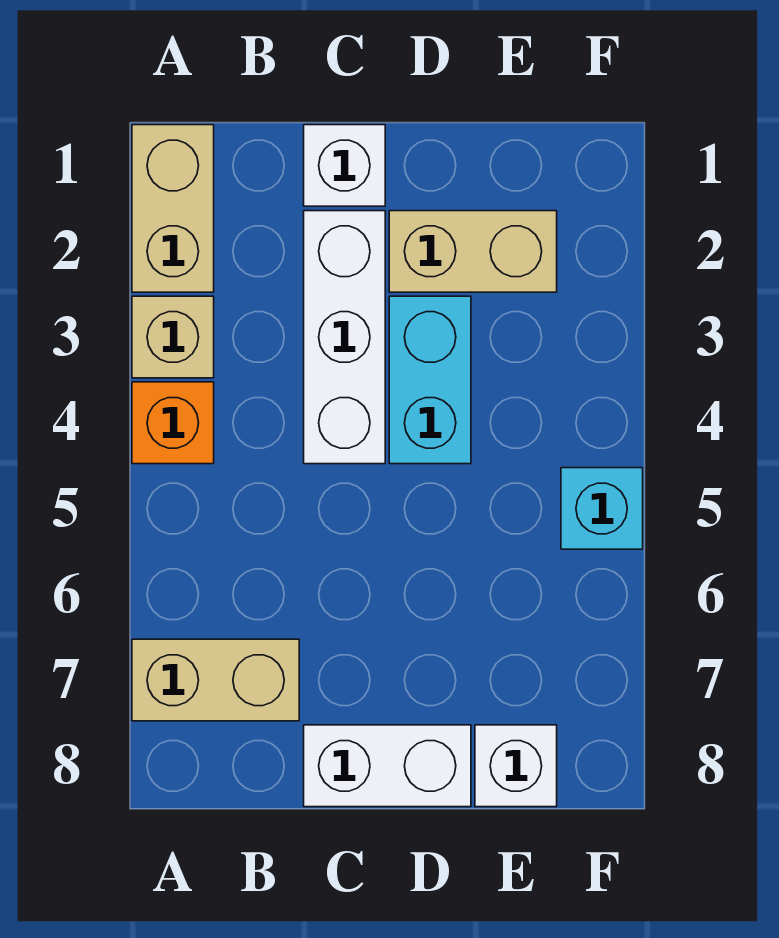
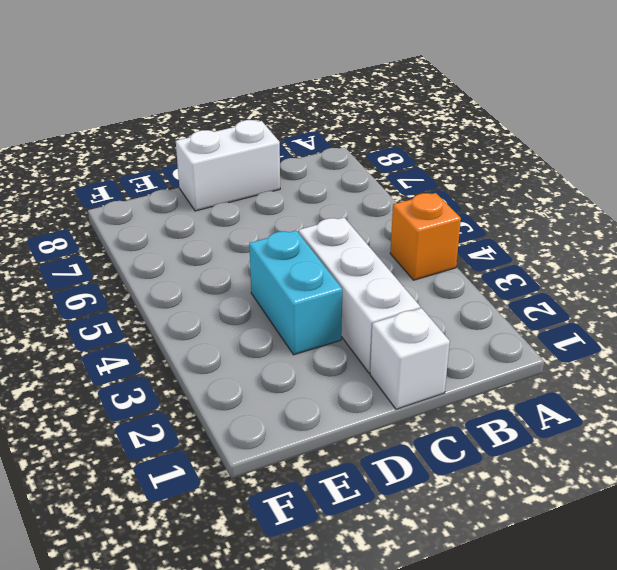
none -> tan brick A1:A2 level 1
none -> tan brick A3 level 1

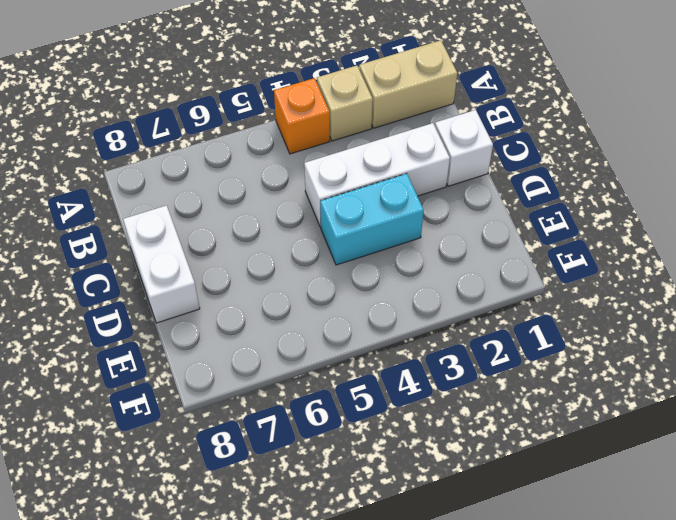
none -> tan brick A7:B7 level 1
none -> tan brick D2:E2 level 1

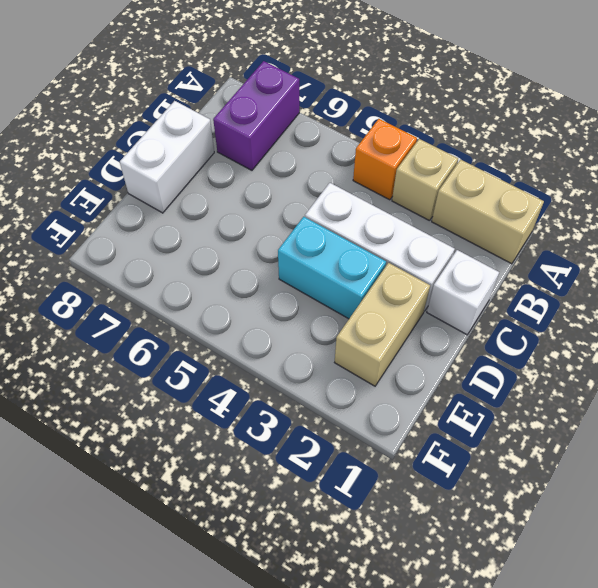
purple brick A7:B7 level 1 -> tan brick A7:B7 level 1
none -> white brick E8 level 1
none -> cyan brick F5 level 1

